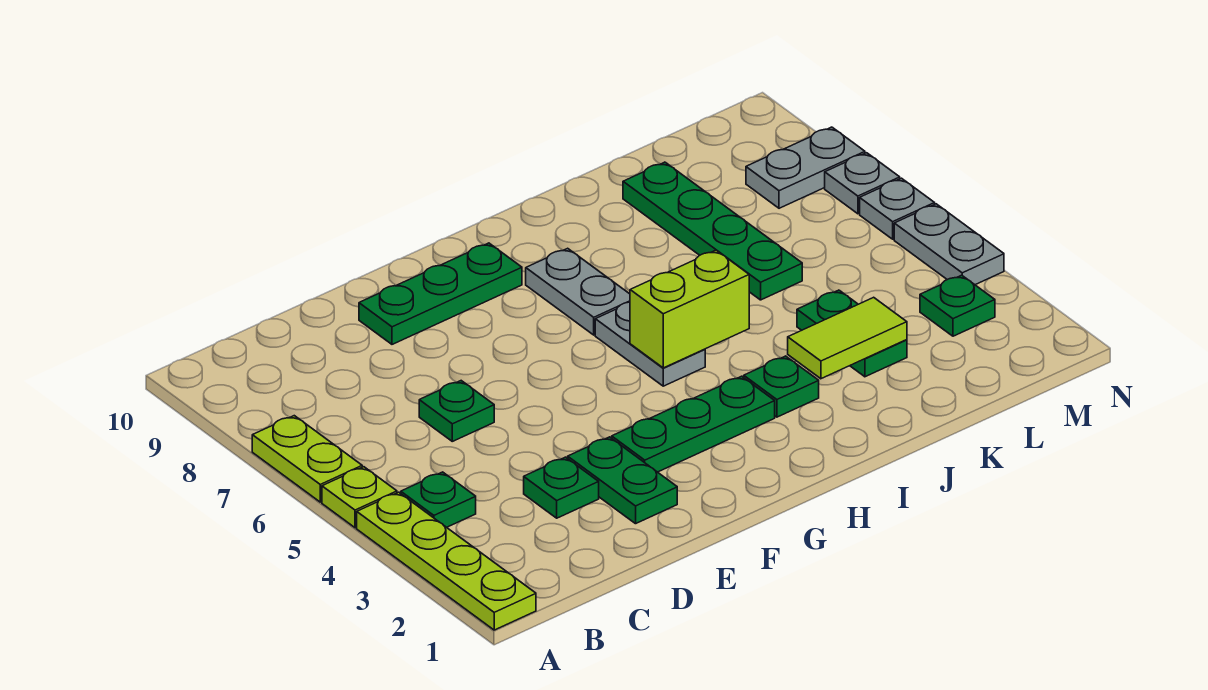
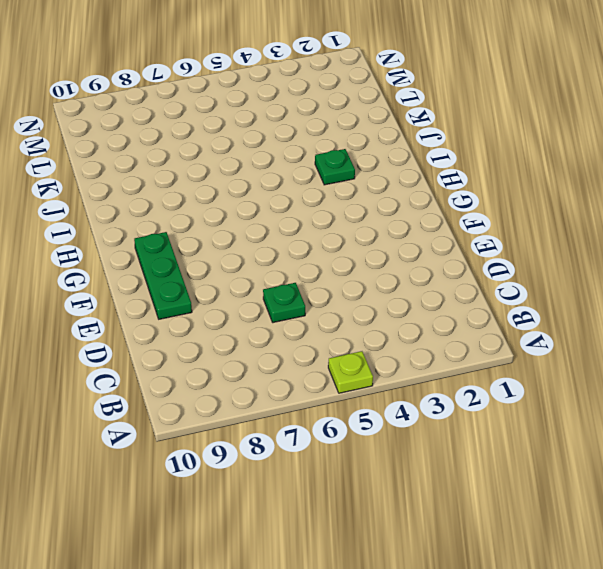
none -> lime plate A1:A4 level 1
none -> lime plate A6:A7 level 1
none -> green plate B4 level 1

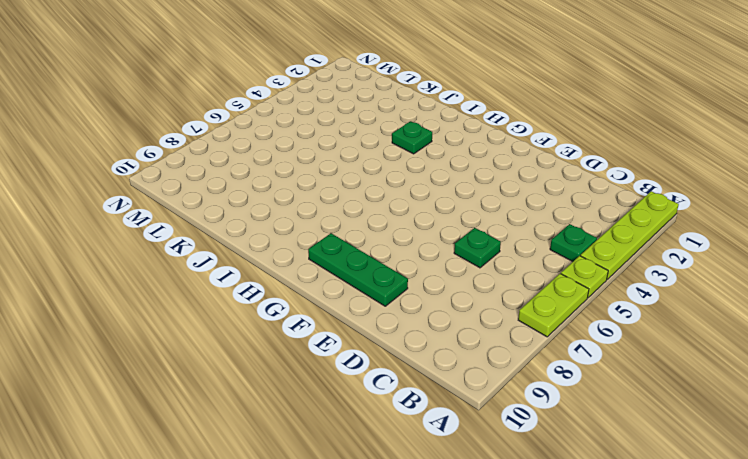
none -> green plate D3 level 1
none -> green plate E2:E3 level 1
none -> green plate F3:H3 level 1

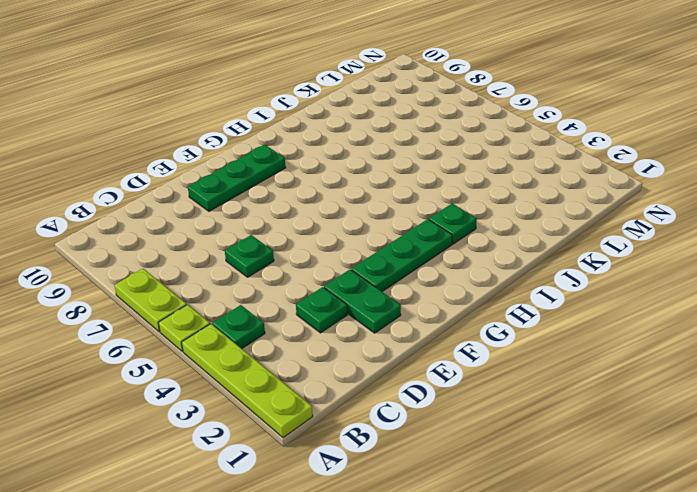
none -> grey plate H5:H6 level 1
none -> grey plate H7:H8 level 1
none -> green plate K3:K4 level 1

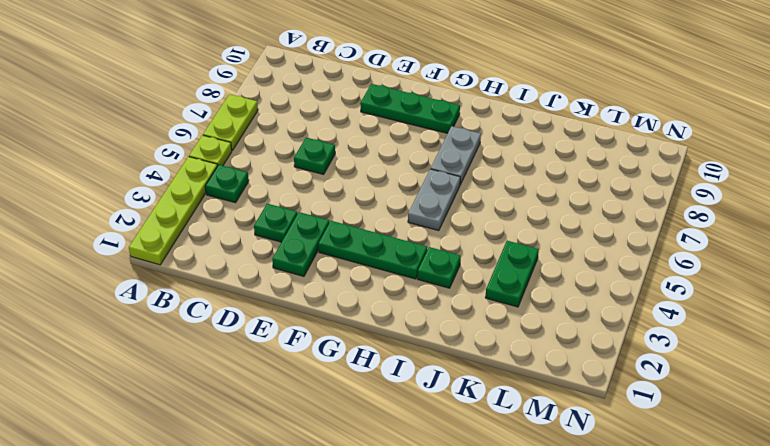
none -> green plate K6:K9 level 1
none -> green plate M3 level 1
none -> grey plate M8:N8 level 1

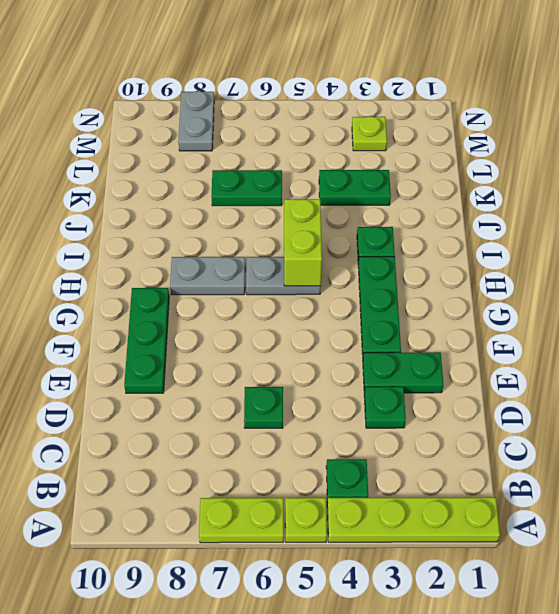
green plate K6:K7 level 1 -> green plate K6:K9 level 1
lime plate M3 level 1 -> green plate M3 level 1
none -> grey plate N4:N5 level 1
none -> grey plate N6 level 1
none -> grey plate N7 level 1

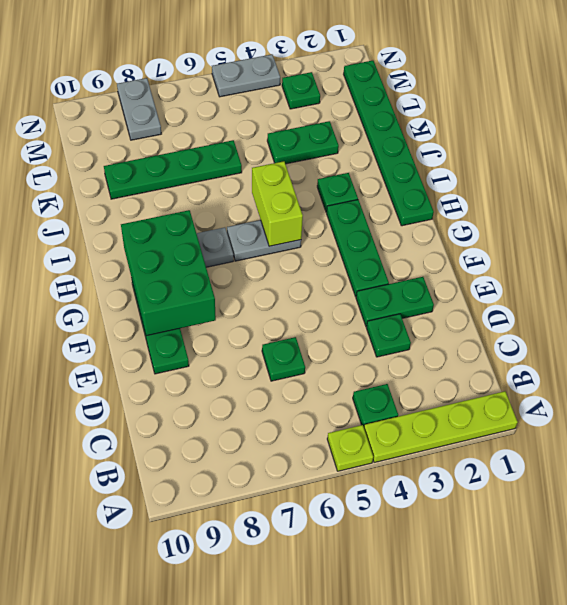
green brick F8:H9 level 2 -> none
green plate H1:M1 level 1 -> none
none -> lime plate A6:A7 level 1
none -> grey plate N6 level 1
none -> grey plate N7 level 1

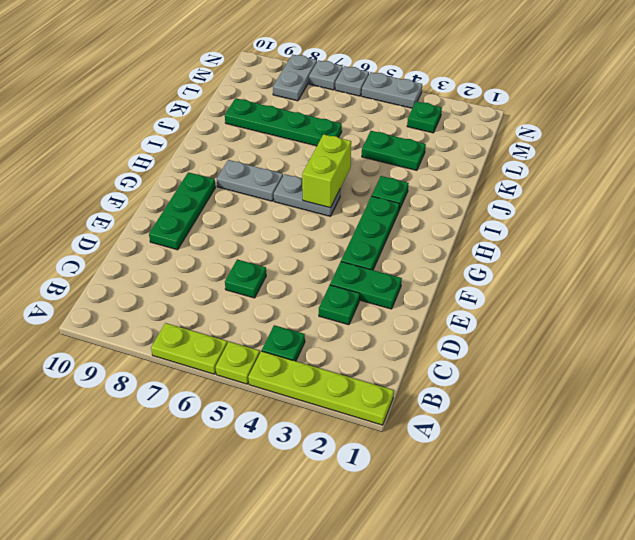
none -> lime tile J3:K3 level 2

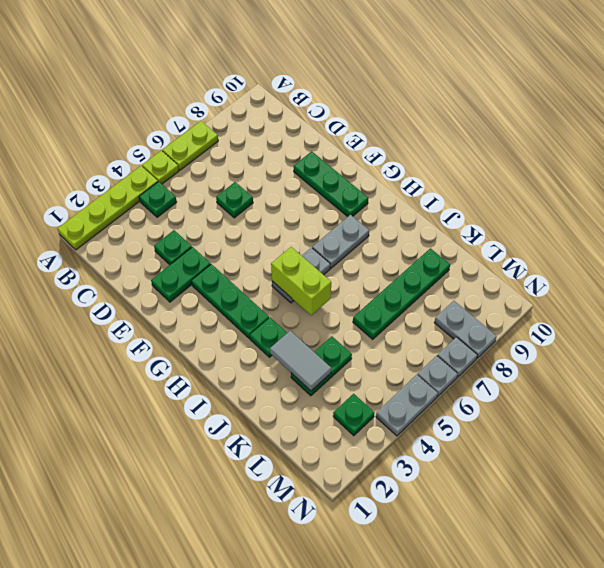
grey tile J3:K3 level 2 -> lime tile J3:K3 level 2

